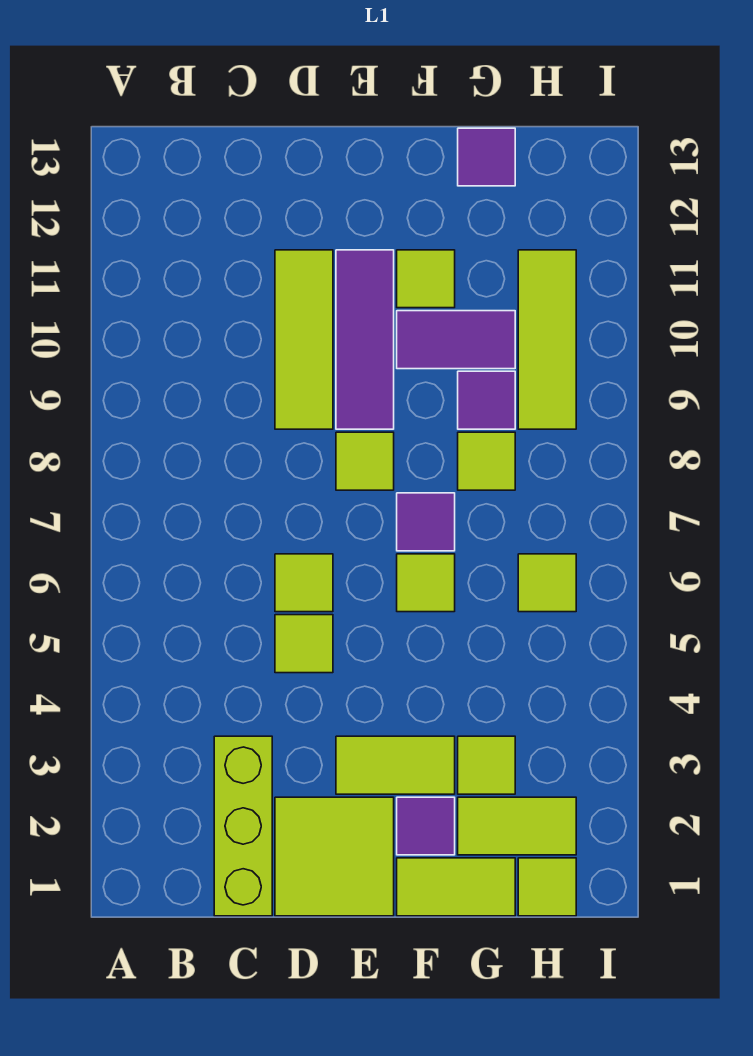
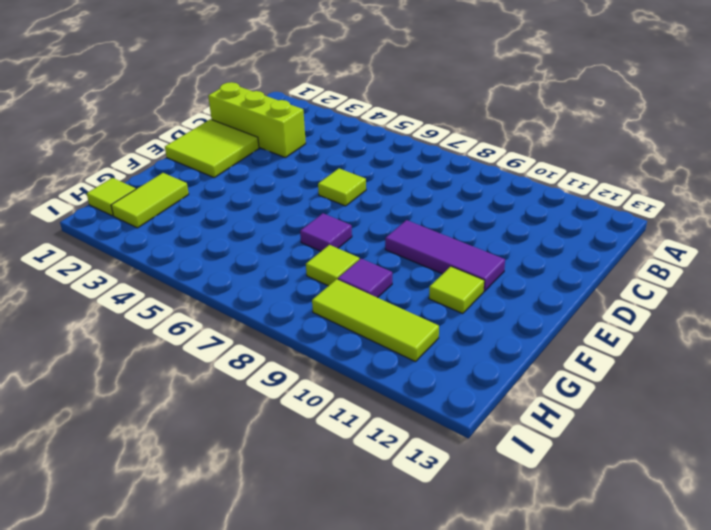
none -> lime tile D5 level 1
none -> lime tile D9:D11 level 1
none -> lime tile E3:F3 level 1

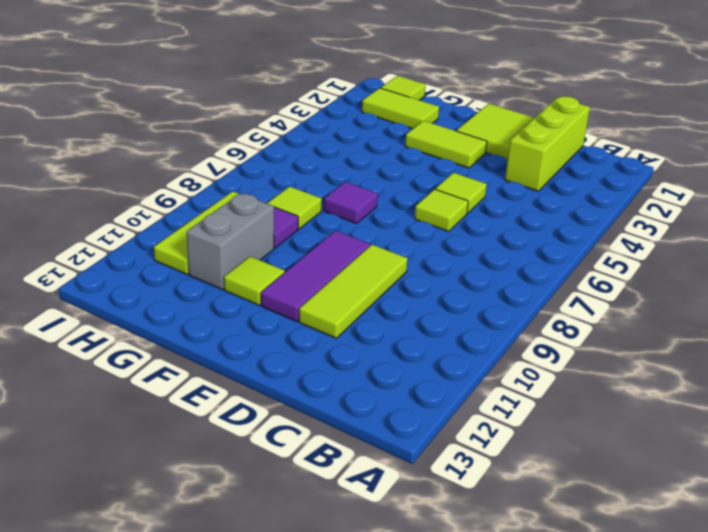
grey brick G10:G11 level 1 -> purple tile F10:G10 level 1
none -> lime tile E8 level 1
none -> lime tile F1:G1 level 1
none -> purple tile F2 level 1

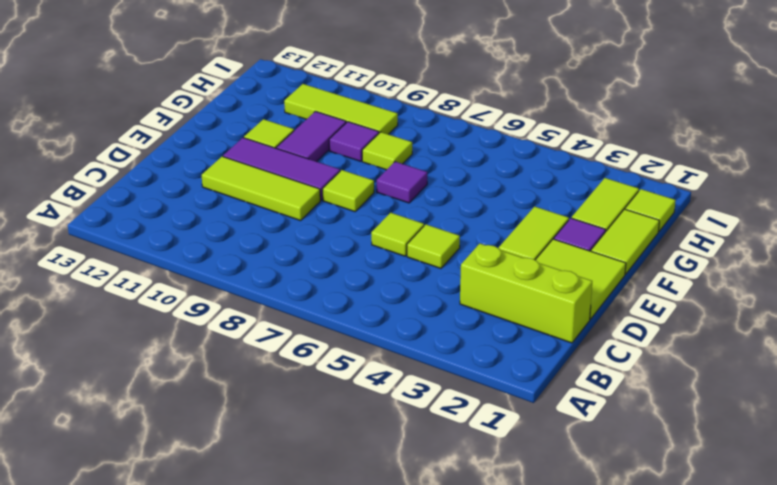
none -> lime tile F6 level 1
none -> lime tile G3 level 1
none -> purple tile G13 level 1

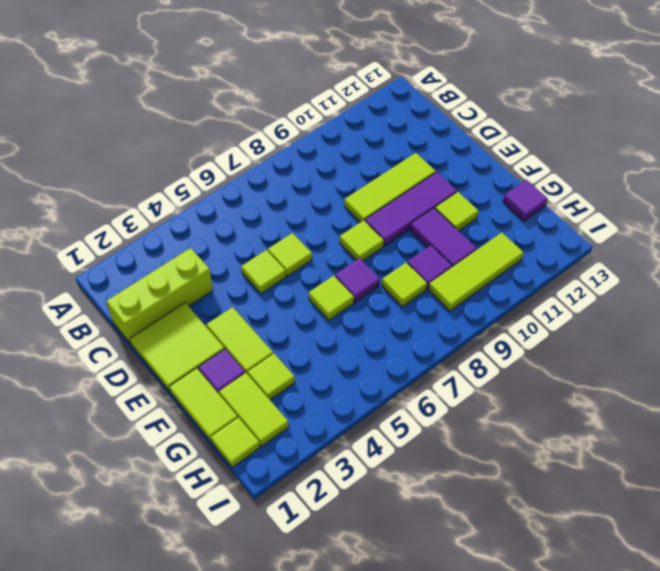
none -> lime tile H6 level 1

